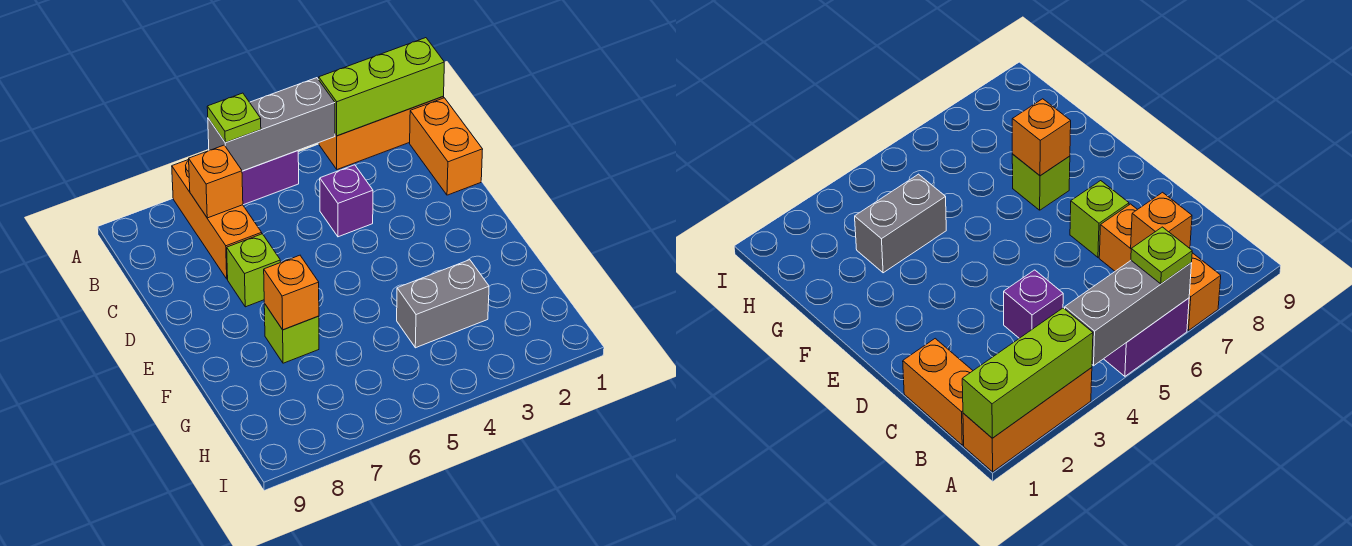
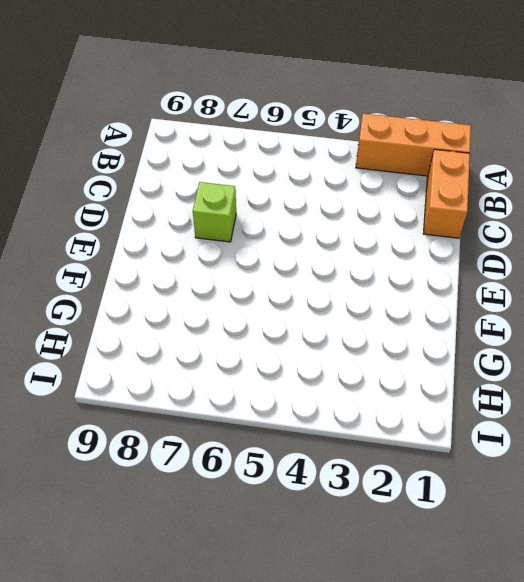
none -> purple brick A5:A6 level 1
none -> orange brick A7:C7 level 1
none -> purple brick C4 level 1

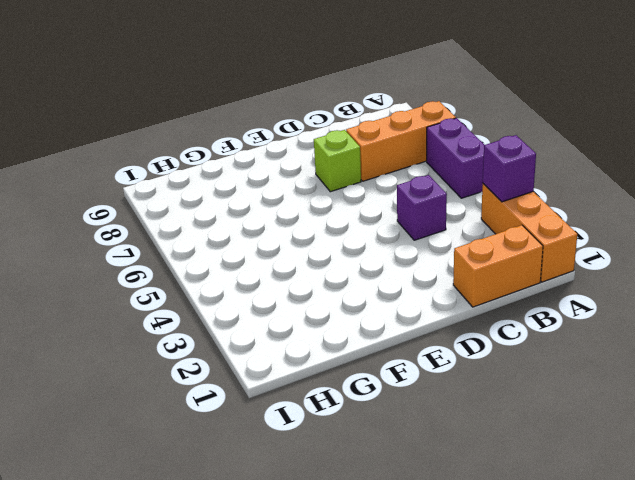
purple brick A3 level 2 -> lime brick A1:A3 level 2
none -> lime brick F7 level 1
none -> grey brick G3:G4 level 1
none -> grey brick A4:A6 level 2

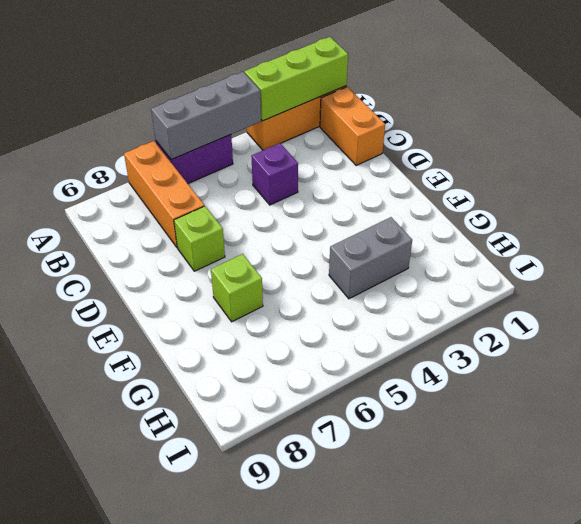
none -> orange brick B7 level 2
none -> orange brick F7 level 2
none -> lime plate A6 level 3

